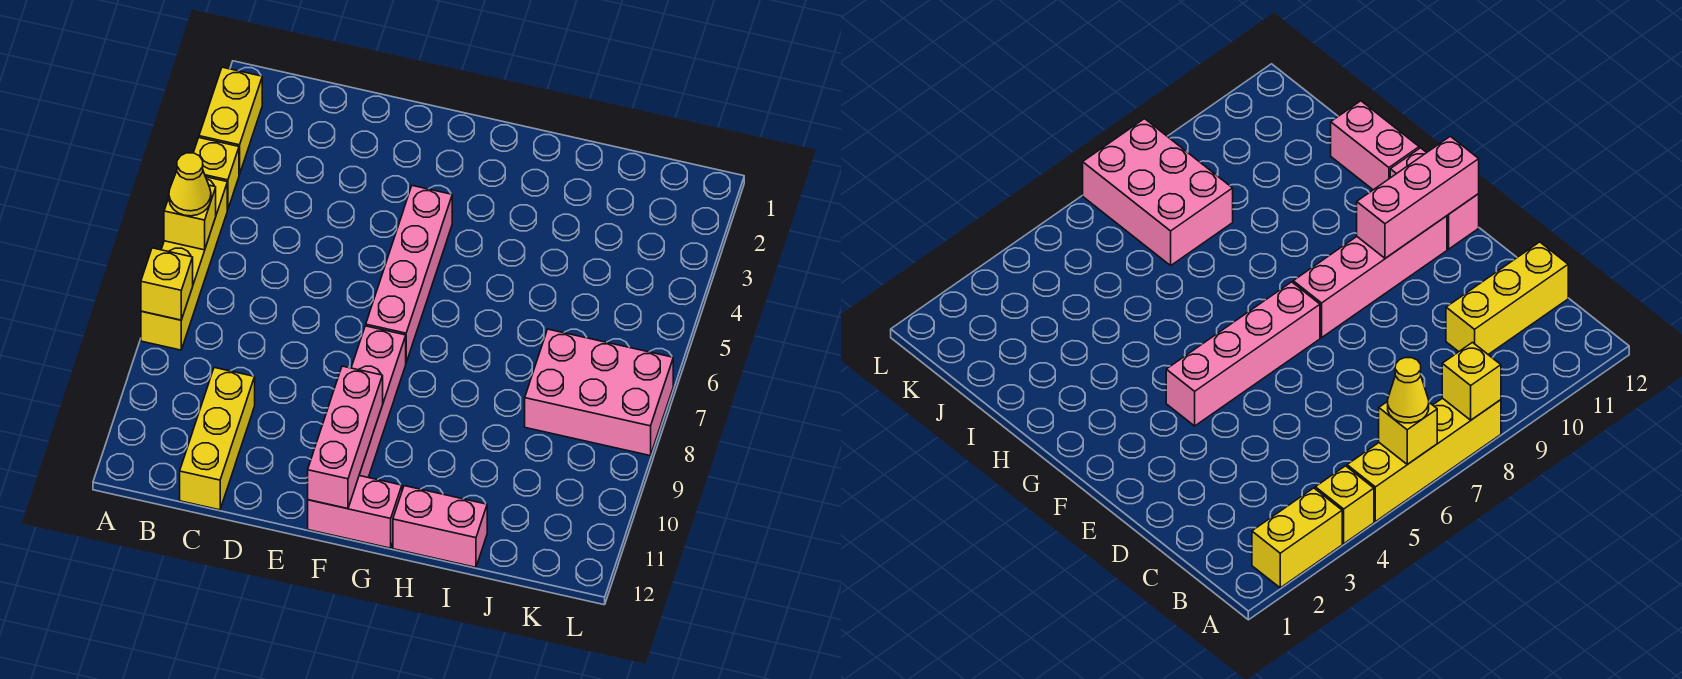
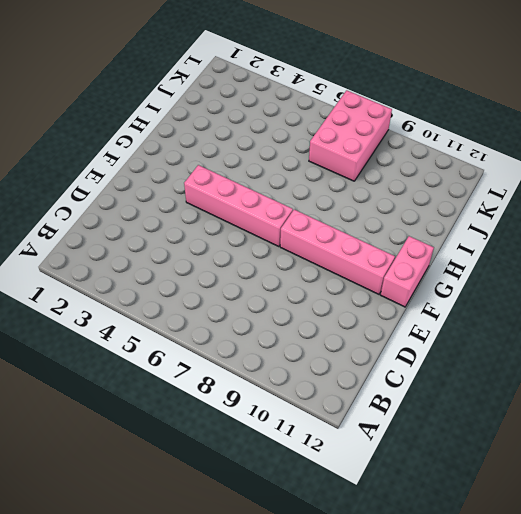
none -> yellow brick A2:A3 level 1
none -> yellow brick A4 level 1
none -> yellow brick A5:A8 level 1

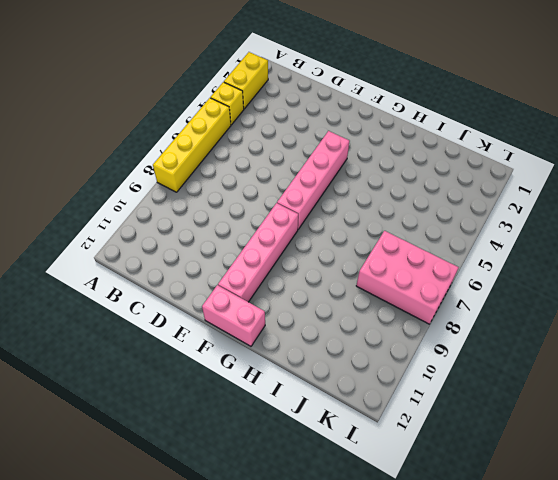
none -> yellow brick C10:C12 level 1
none -> pink brick H12:I12 level 1
none -> yellow brick A6 level 2

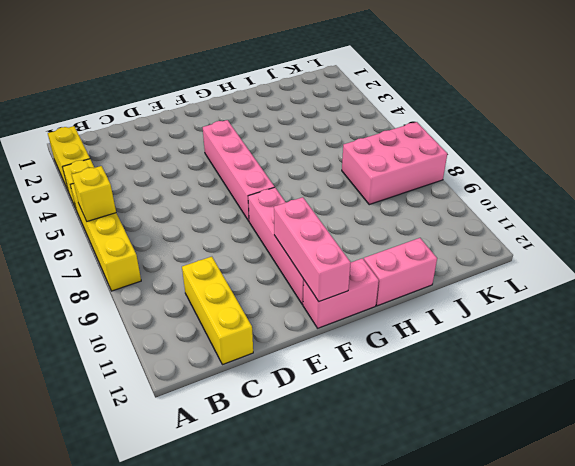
none -> yellow brick A8 level 2
none -> yellow cone A6 level 3

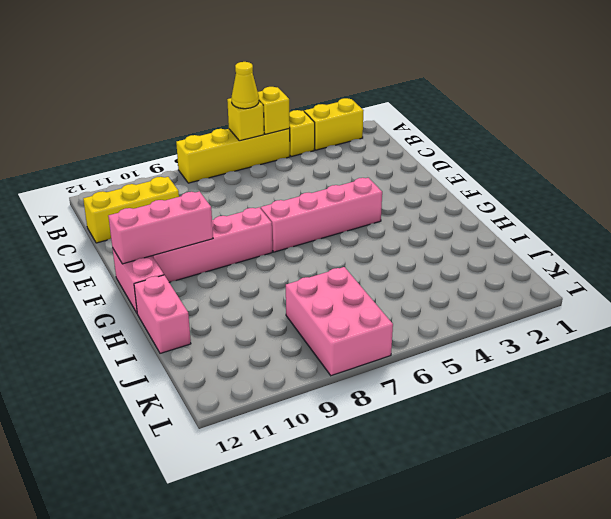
yellow brick A5 level 2 -> yellow brick A8 level 2

